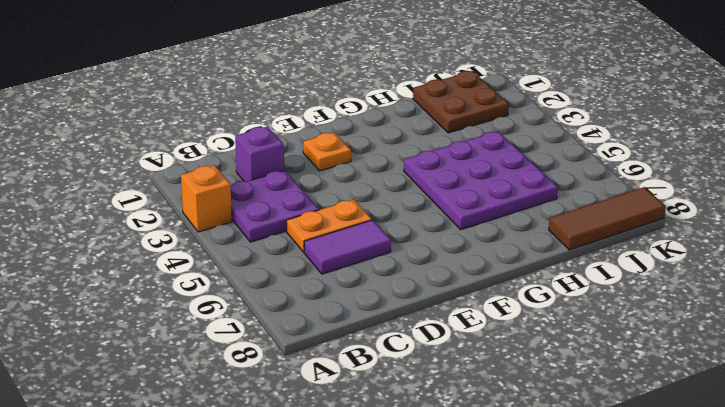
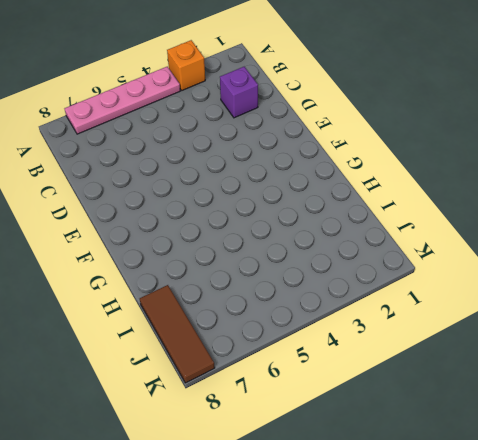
pink plate A4:A7 level 1 -> none
none -> purple plate B3:C4 level 1
none -> orange plate C5:D5 level 1

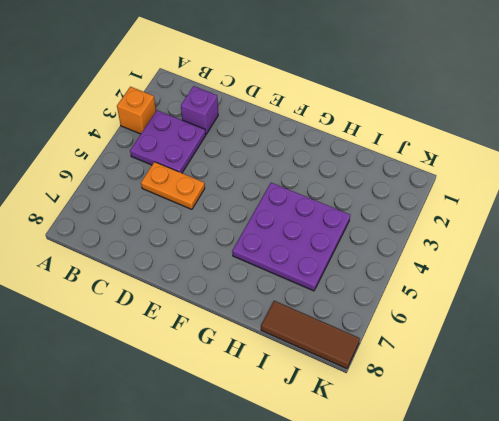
none -> purple tile C6:D6 level 1
none -> orange plate E2 level 1

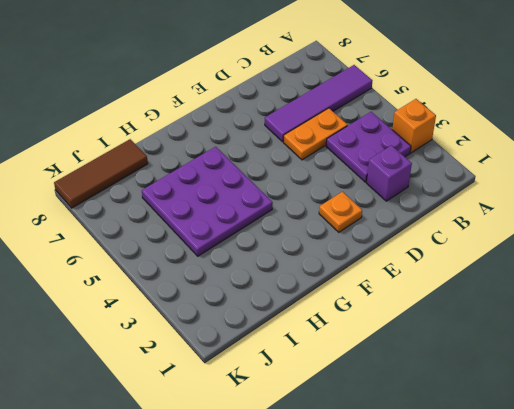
purple tile A6:D6 level 1 -> purple tile C6:D6 level 1
none -> brown plate I1:J2 level 1

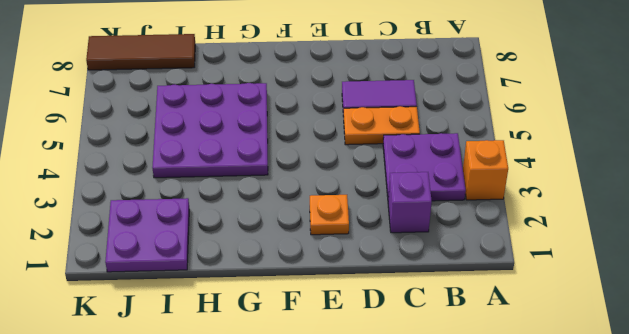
purple plate I1:J2 level 1 -> brown plate I1:J2 level 1

